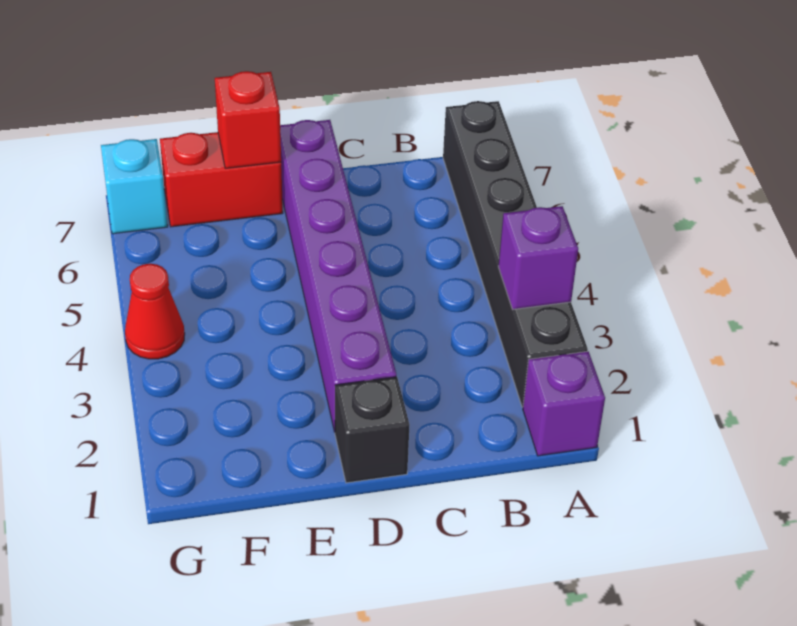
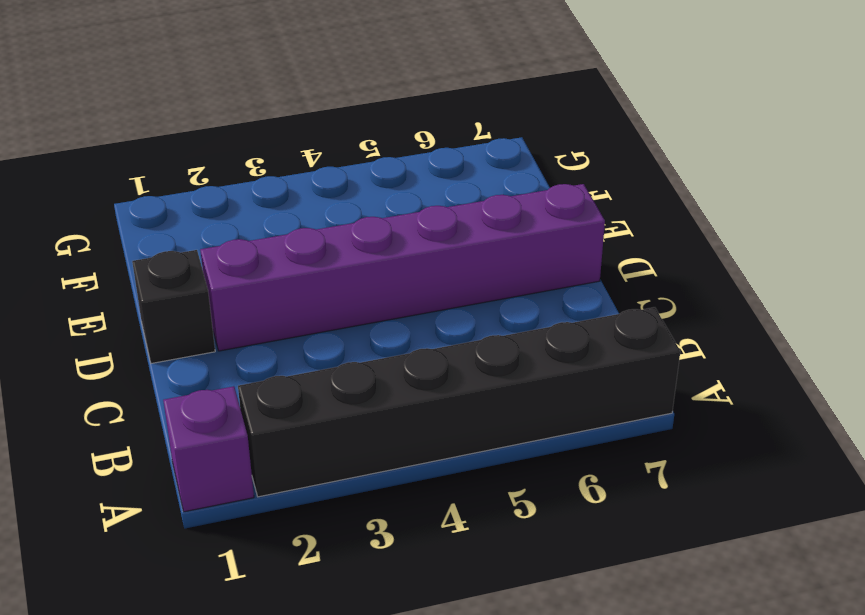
none -> red brick E7:F7 level 1
none -> red cone G4 level 1

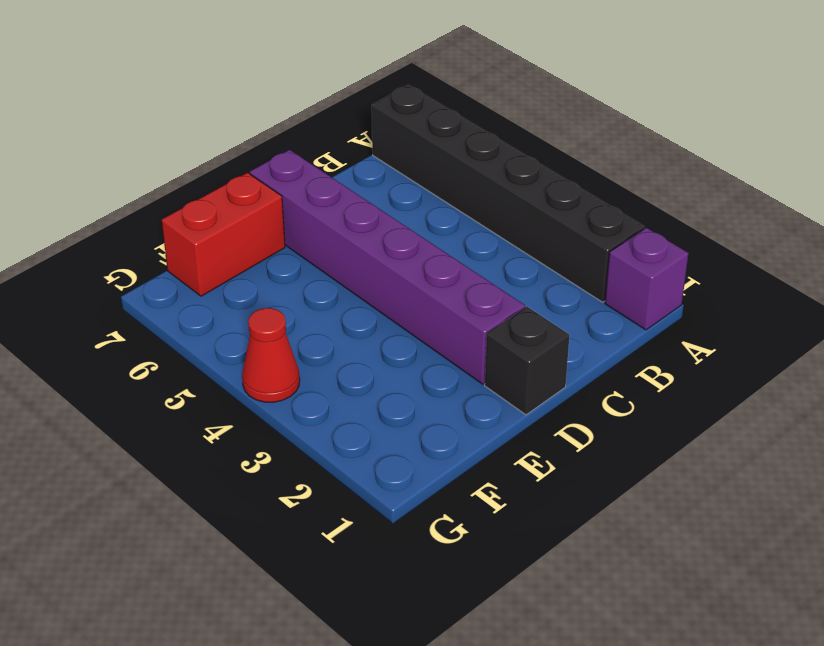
none -> cyan brick G7 level 1
none -> purple brick A3 level 2

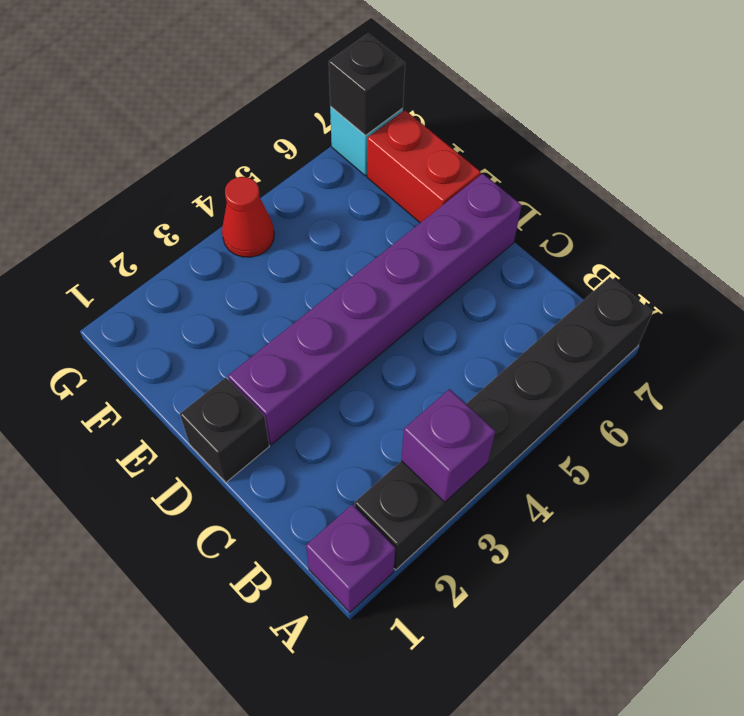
black brick G7 level 2 -> none
none -> red brick E7 level 2

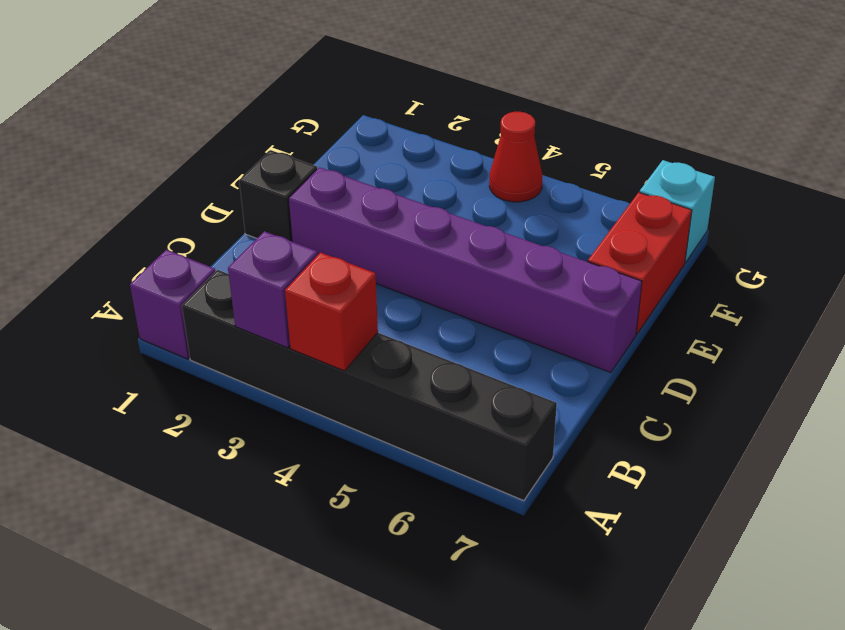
red brick A4 level 2 -> red brick E7 level 2

